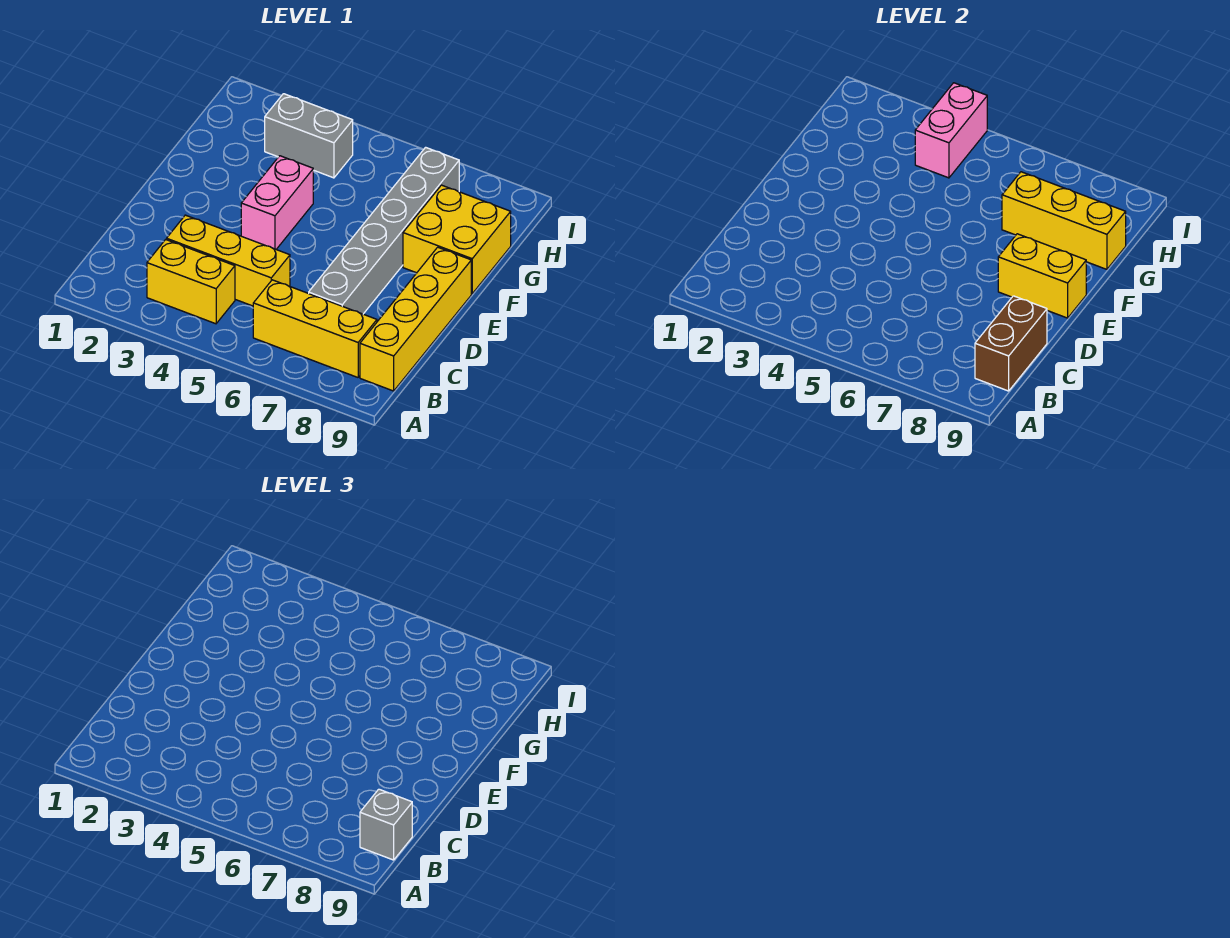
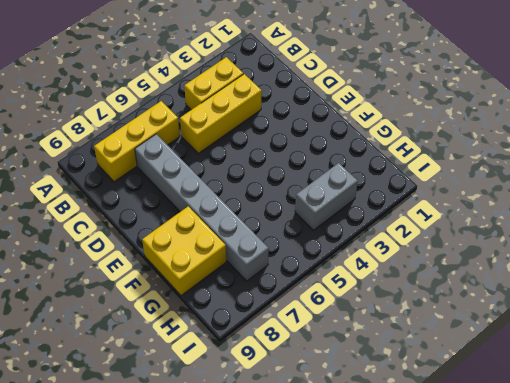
none -> yellow brick B9:E9 level 1
none -> pink brick E4:F4 level 1
none -> brown brick B9:C9 level 2

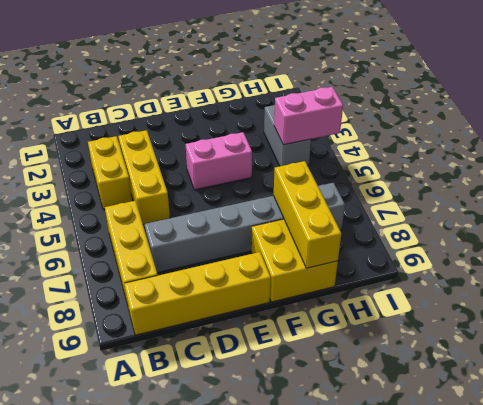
none -> brown brick B9:C9 level 2
none -> yellow brick E8:E9 level 2
none -> grey brick B9 level 3

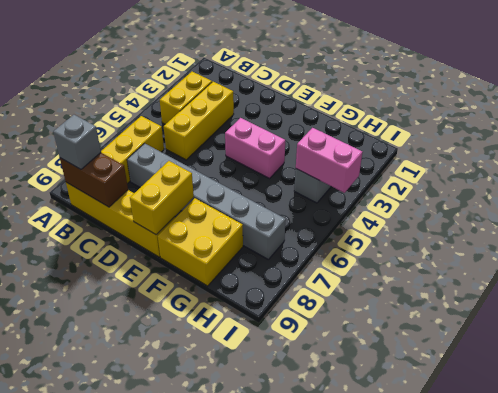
none -> yellow brick G7:G9 level 2

